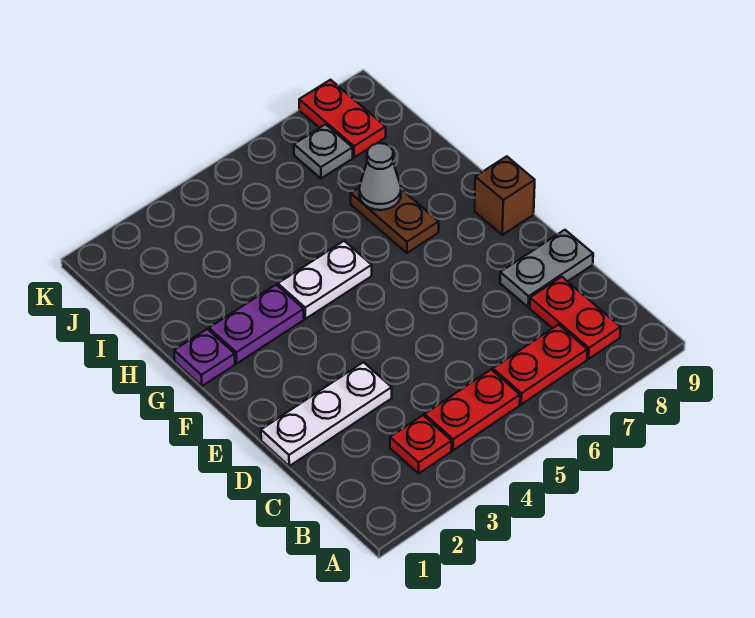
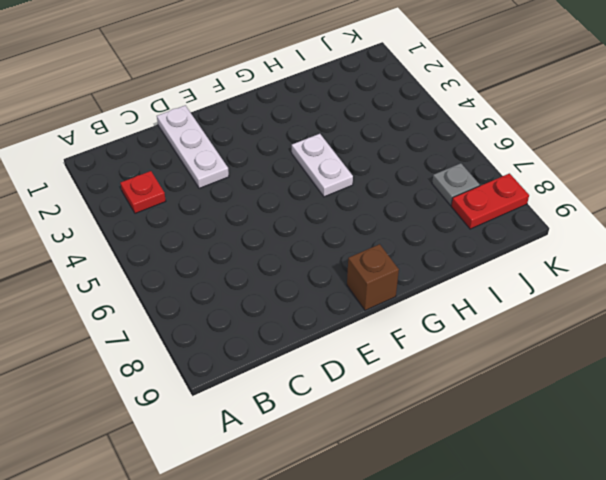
none -> red plate B4:B5 level 1
none -> red plate B6:B7 level 1
none -> red plate B8:C8 level 1

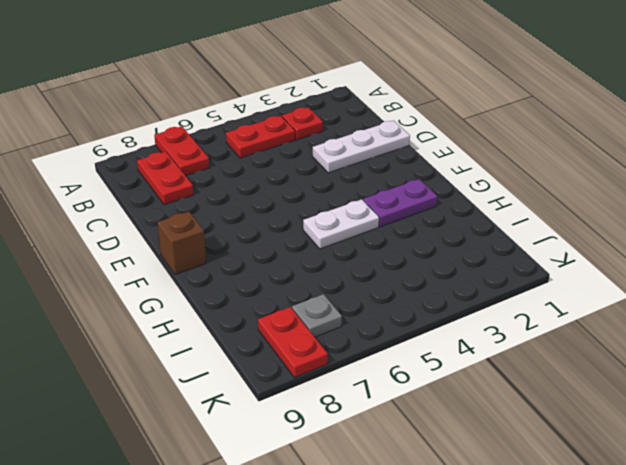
red plate A7:B7 level 1 -> red plate B6:B7 level 1
none -> grey plate D8:D9 level 1
none -> purple plate G1 level 1
none -> brown plate G7:H7 level 1

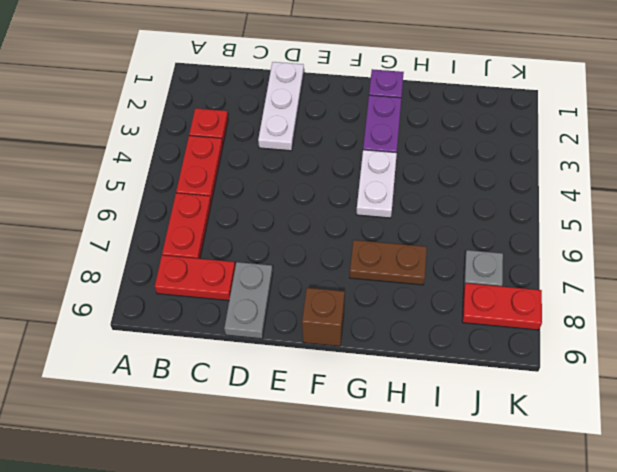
none -> grey cone H7 level 2

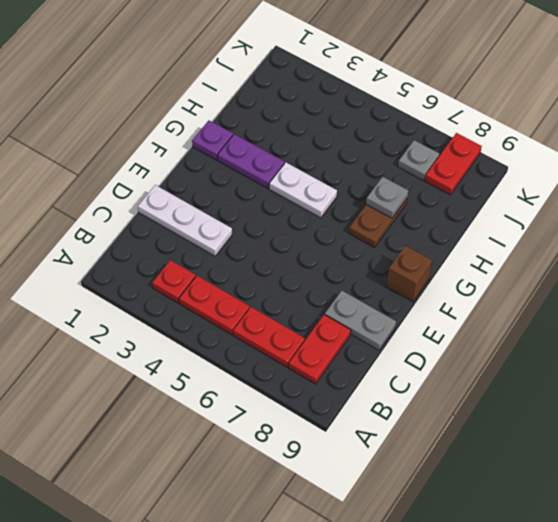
grey plate H7 level 2 -> grey cone H7 level 2

